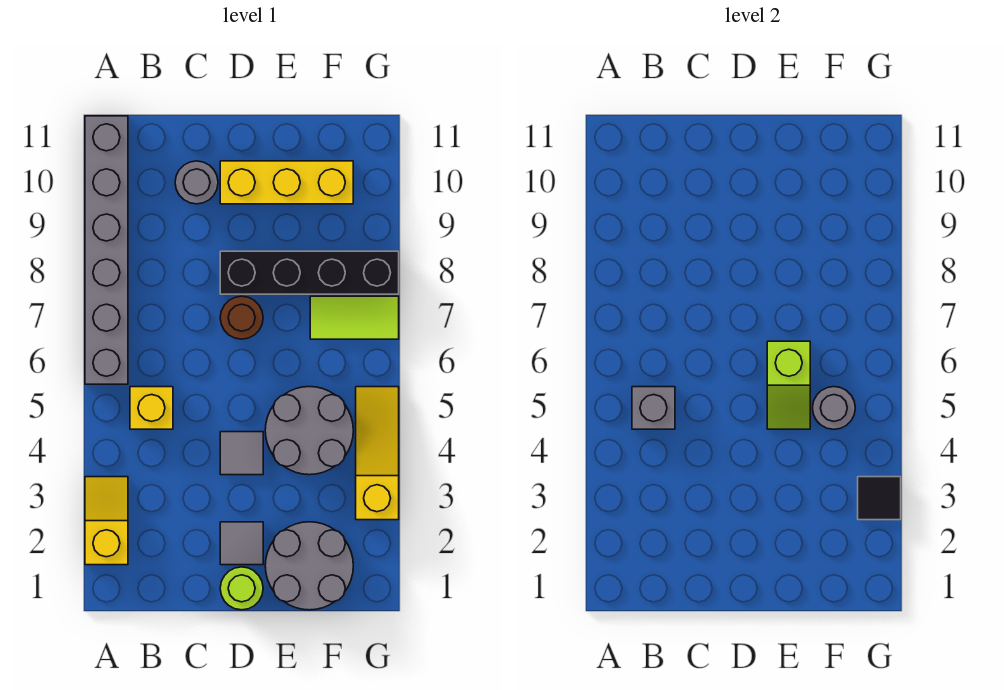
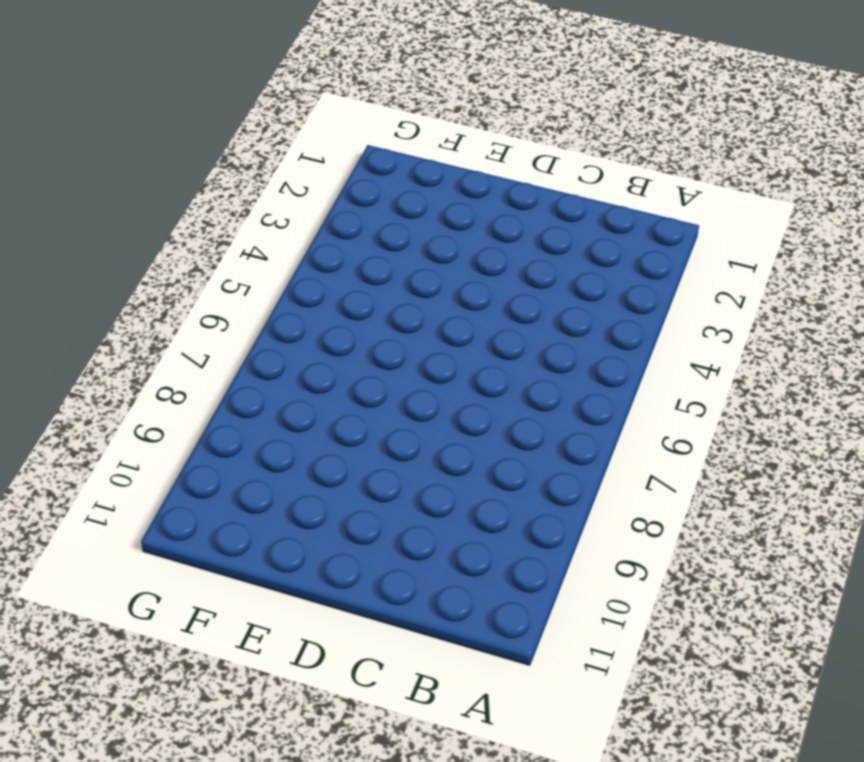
none -> yellow slope A2:A3 level 1 top 2
none -> grey brick A6:A11 level 1
none -> yellow brick B5 level 1

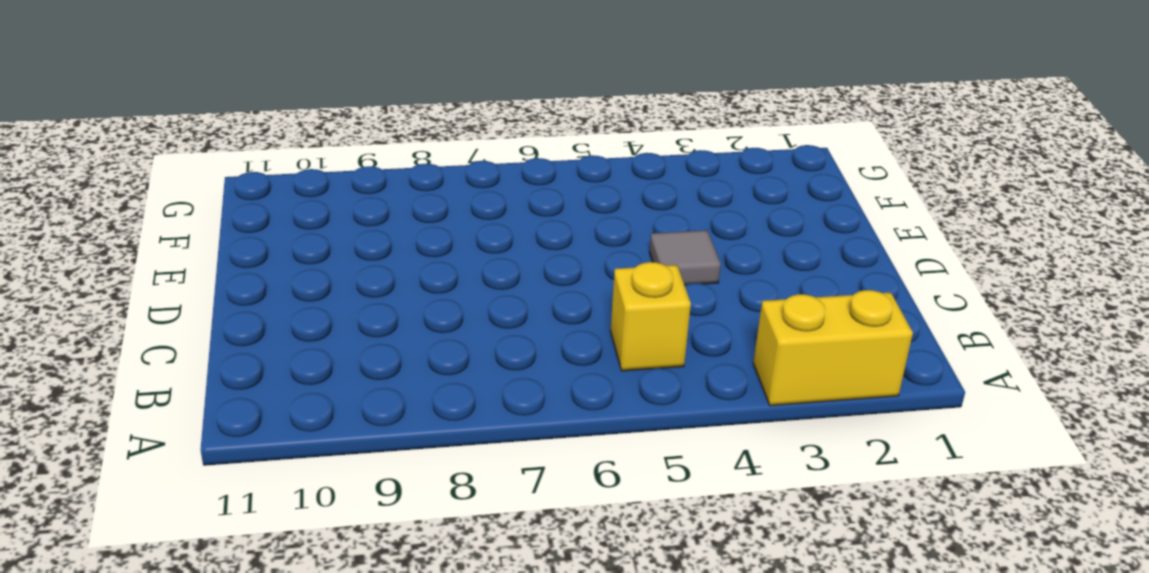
yellow brick A2:A3 level 1 -> yellow slope A2:A3 level 1 top 2
none -> grey brick A6:A11 level 1
none -> grey round brick C10 level 1
none -> lime round brick D1 level 1

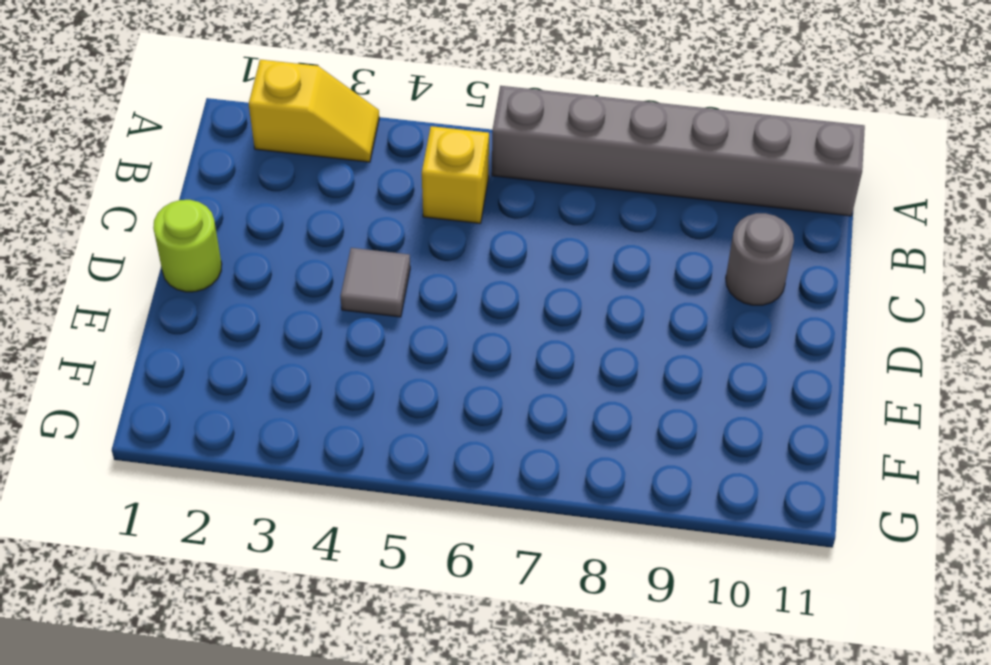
none -> grey tile D2 level 1
none -> brown round brick D7 level 1
none -> black brick D8:G8 level 1

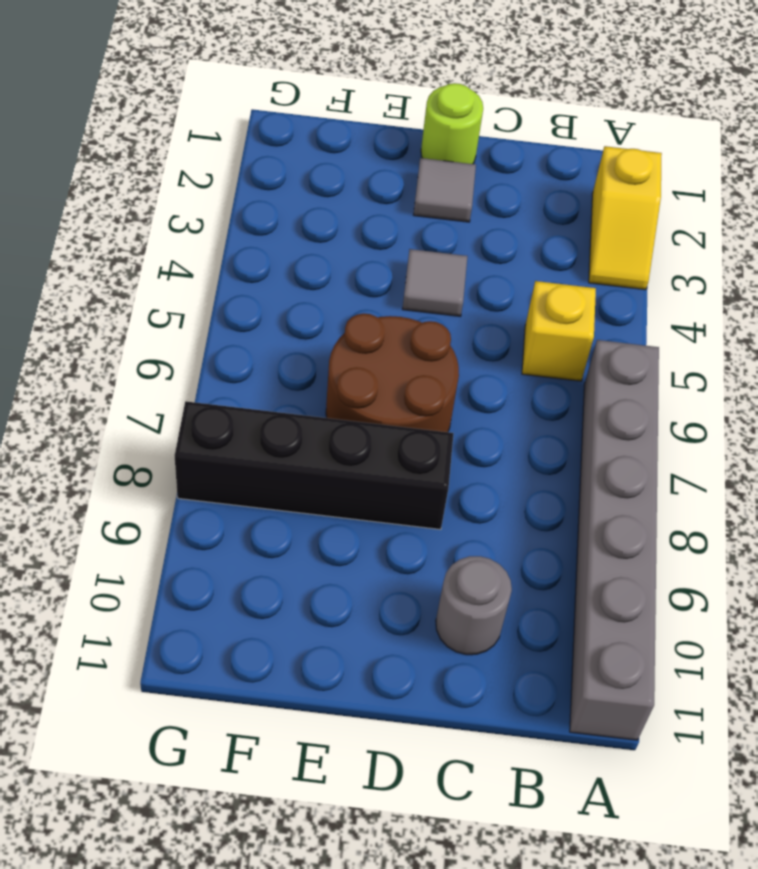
brown round brick D6:E7 level 1 -> brown round brick D7 level 1
none -> yellow brick D10:F10 level 1
none -> grey round brick E1:F2 level 1
none -> grey round brick E4:F5 level 1

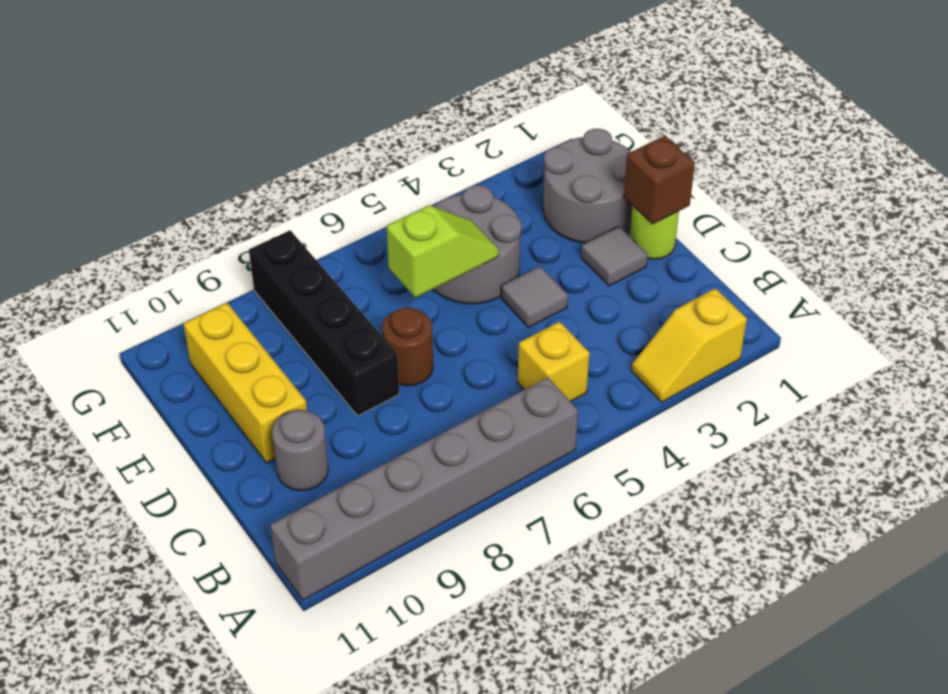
brown brick D1 level 2 -> none
none -> lime tile F7:G7 level 1
none -> yellow slope G3:G5 level 1 top 3
none -> grey brick B5 level 2

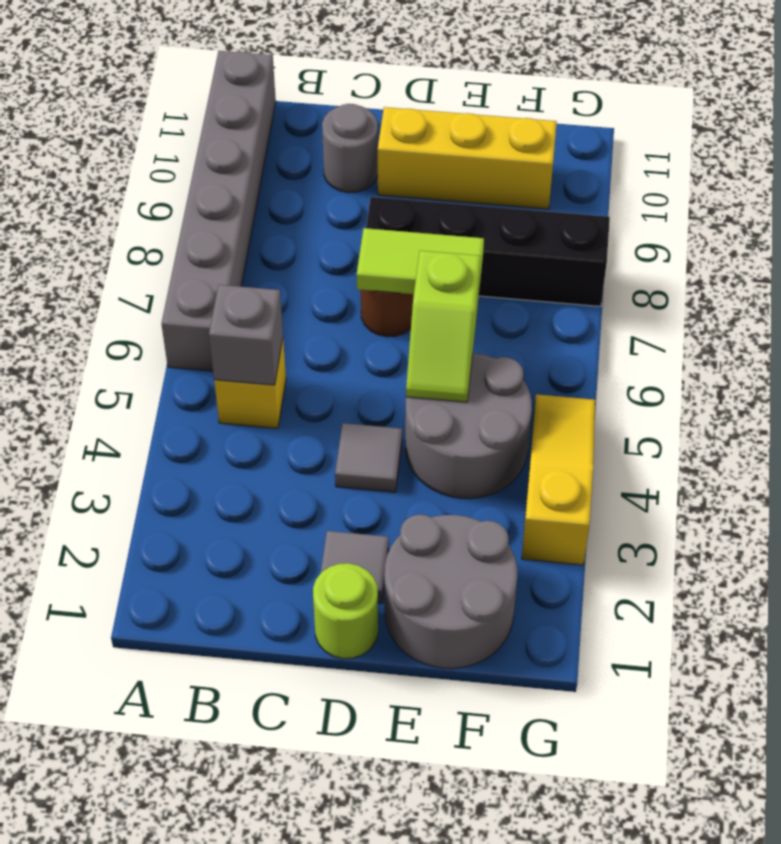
lime tile D7:E7 level 2 -> lime tile F7:G7 level 1
none -> yellow slope A2:A3 level 1 top 2
none -> grey round brick F5 level 2
none -> black tile G3 level 2

